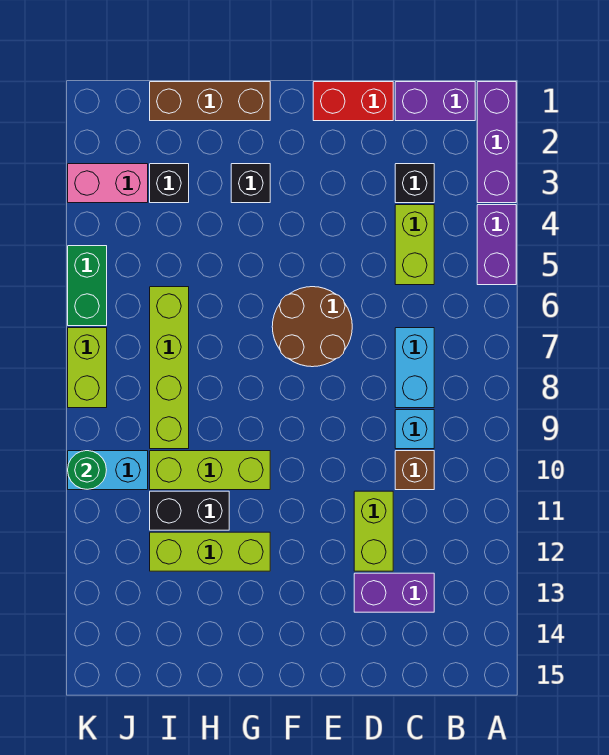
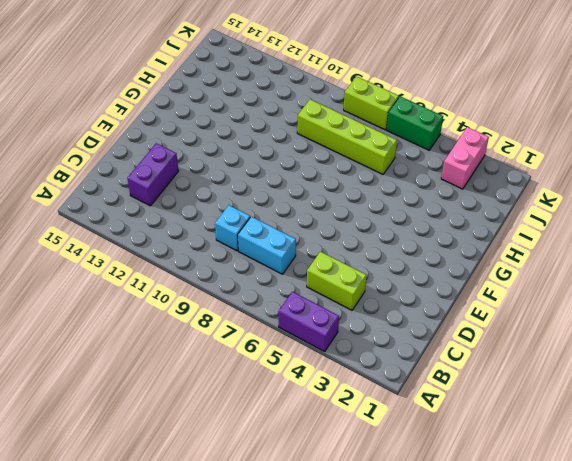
none -> purple brick A1:A3 level 1
none -> purple brick B1:C1 level 1
none -> black brick C3 level 1

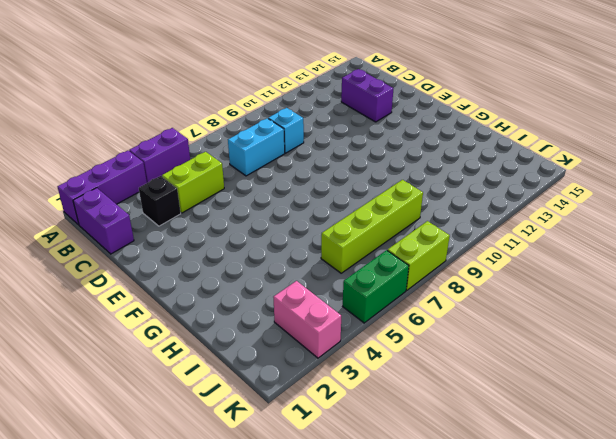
none -> brown brick C10 level 1
none -> red brick D1:E1 level 1
none -> lime brick D11:D12 level 1

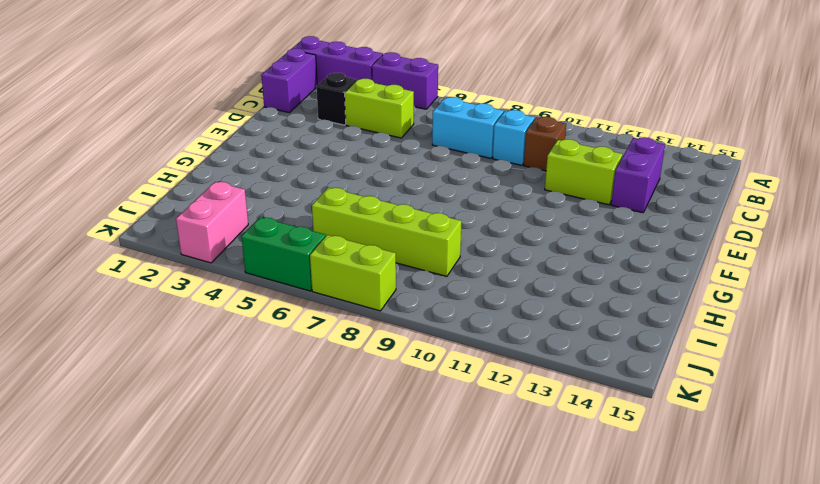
none -> red brick D1:E1 level 1
none -> brown round brick E6:F7 level 1
none -> brown brick G1:I1 level 1

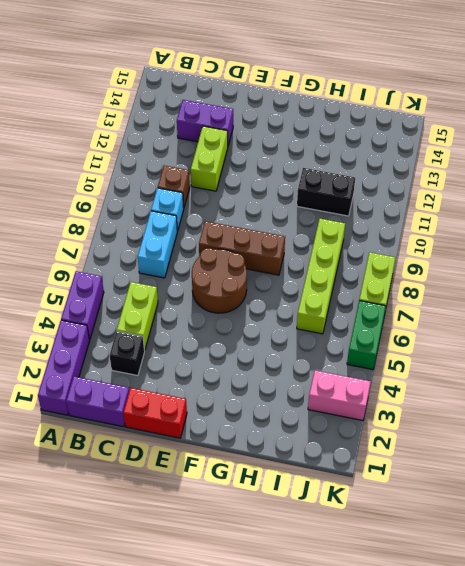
brown brick E8:G8 level 1 -> brown brick G1:I1 level 1
none -> black brick G3 level 1
none -> lime brick G10:I10 level 1
none -> lime brick G12:I12 level 1

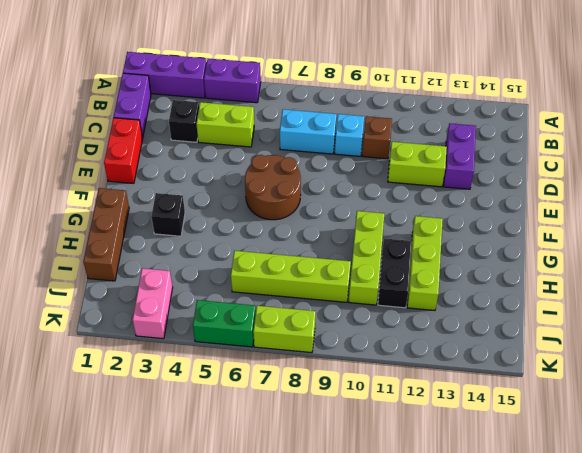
none -> black brick I3 level 1
none -> cyan brick J10:K10 level 1
none -> green round brick K10 level 2

